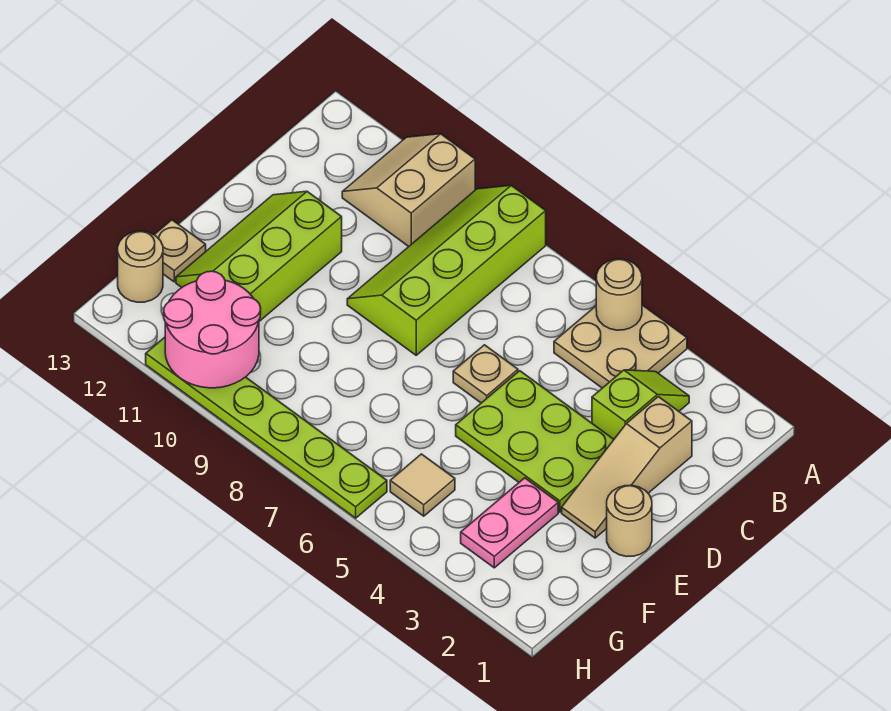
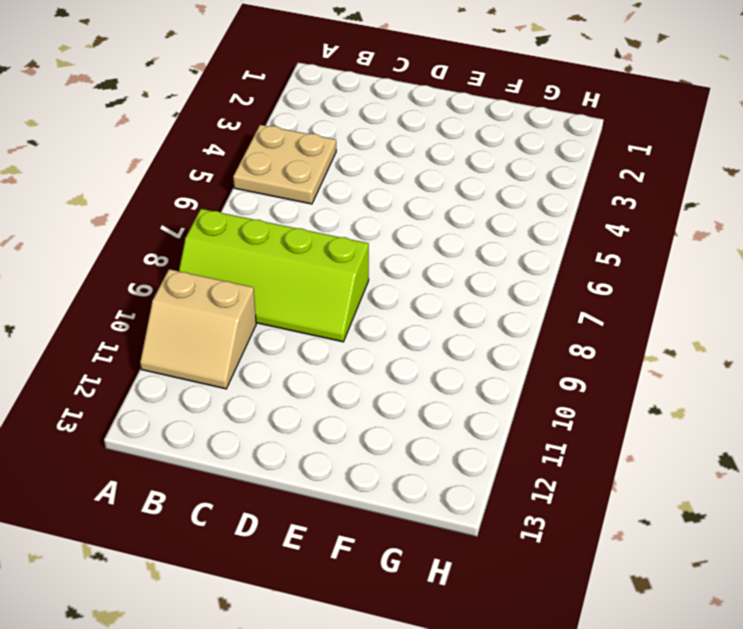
none -> lime slope B3:C3 level 1 top C
none -> tan slope C2:E2 level 1 top C
none -> lime plate D3:E5 level 1

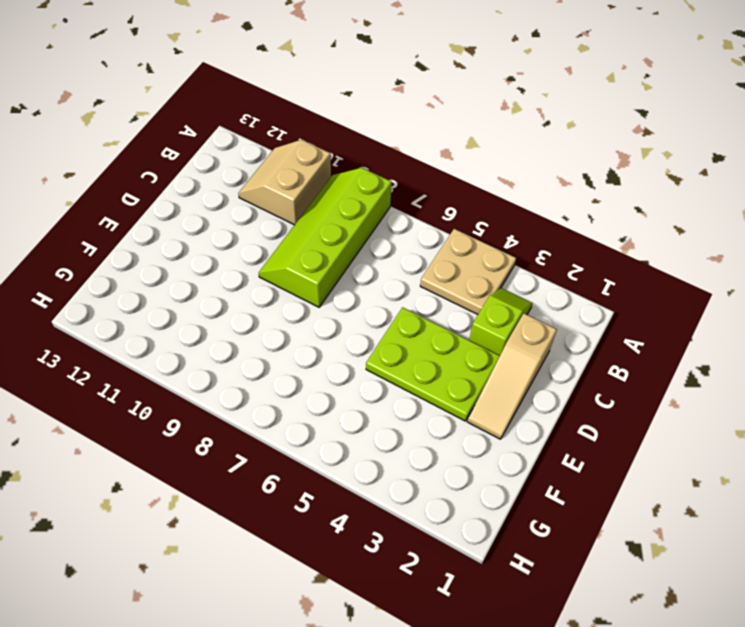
none -> tan plate D6 level 1
none -> lime slope D11:F12 level 1 top 11
none -> tan round brick E1 level 1

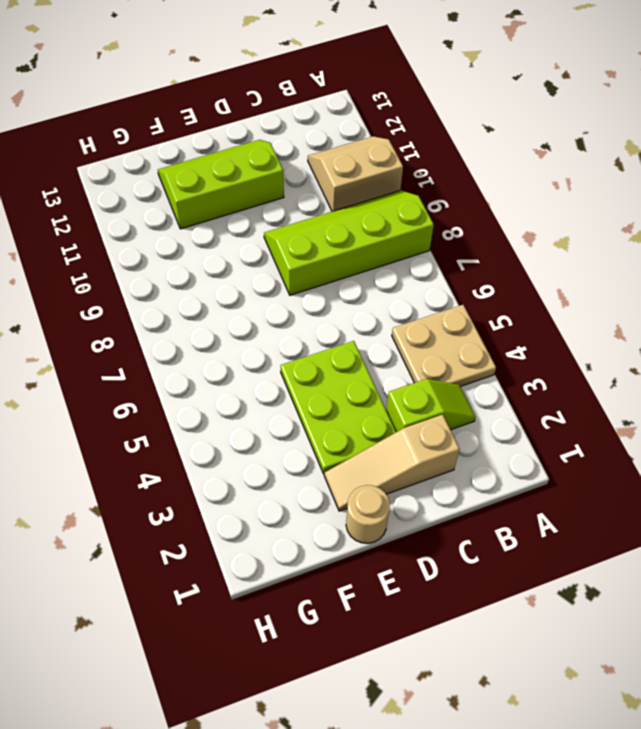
none -> tan plate D6 level 1
none -> pink plate F3:G3 level 1
none -> tan plate F13 level 1

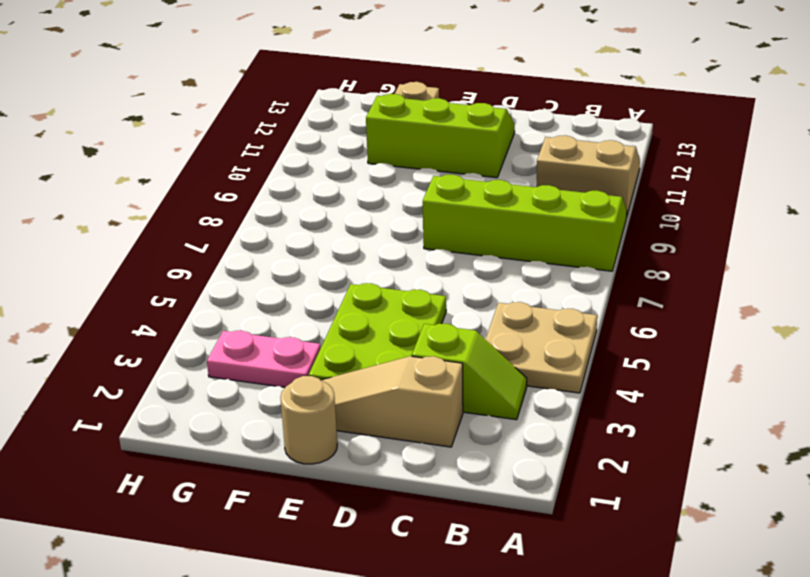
none -> tan plate D6 level 1
none -> tan tile G5 level 1
none -> tan round brick G13 level 1

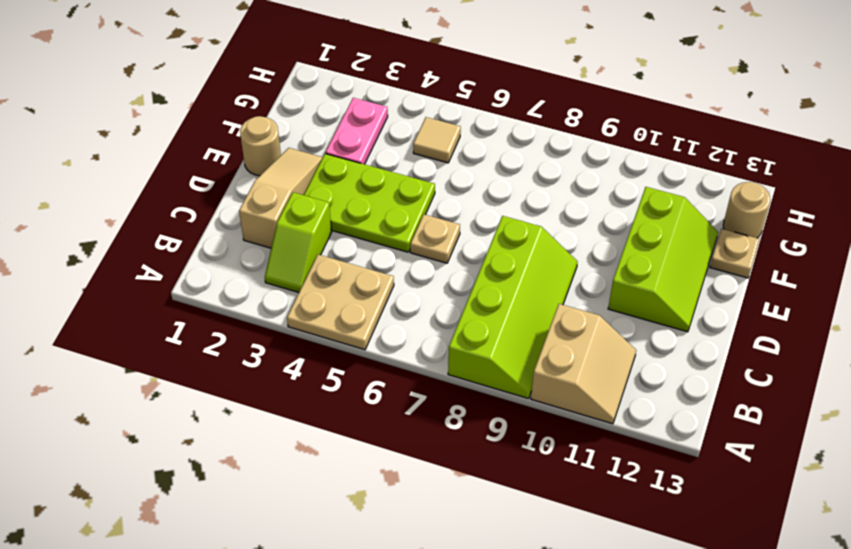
none -> lime plate H6:H11 level 1
none -> tan round brick A5 level 2
none -> pink round brick G10:H11 level 2

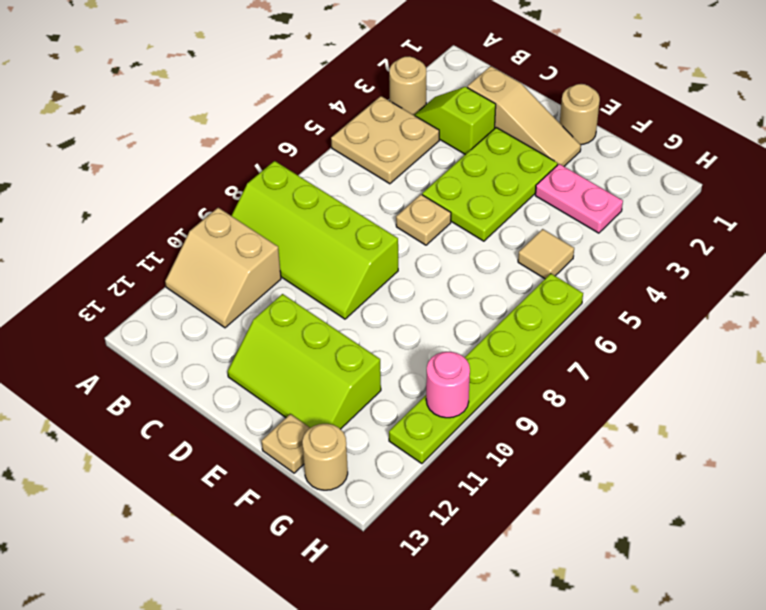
tan round brick A3 level 1 -> tan round brick A5 level 2
pink round brick H10 level 2 -> pink round brick G10:H11 level 2

